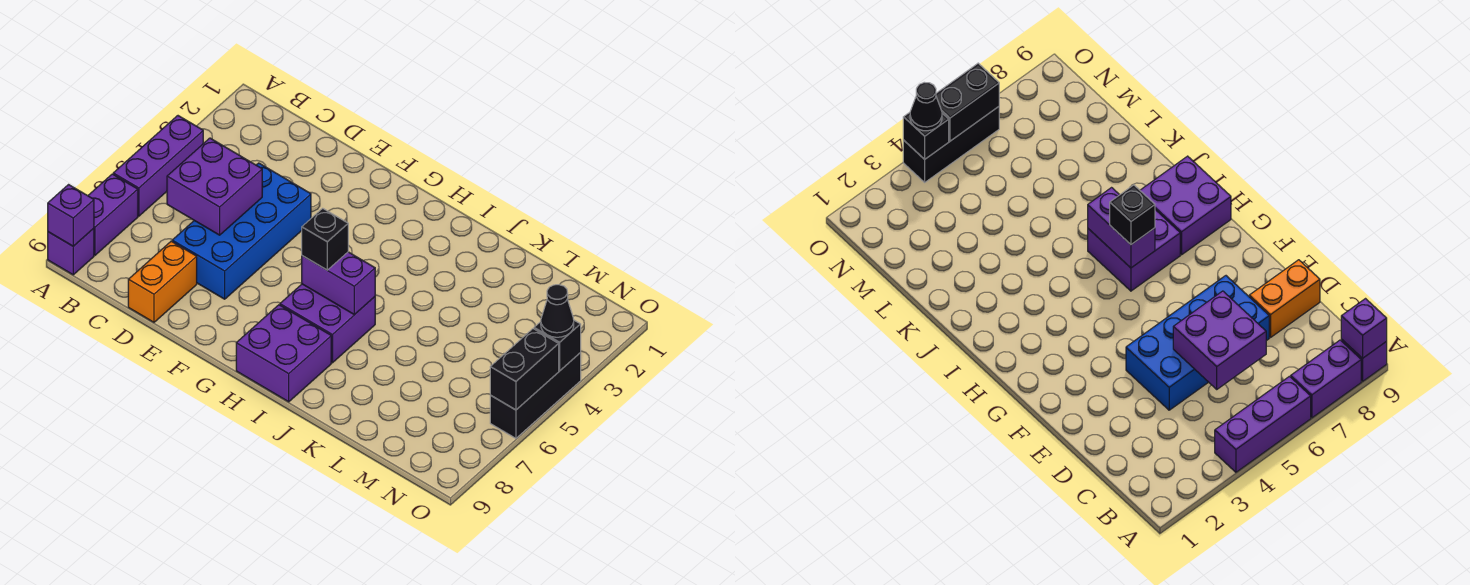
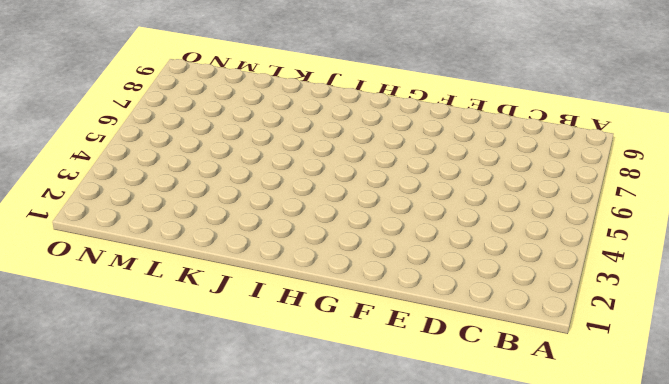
none -> purple brick A4:A6 level 1
none -> purple brick A7:A8 level 1
none -> purple brick A9 level 1

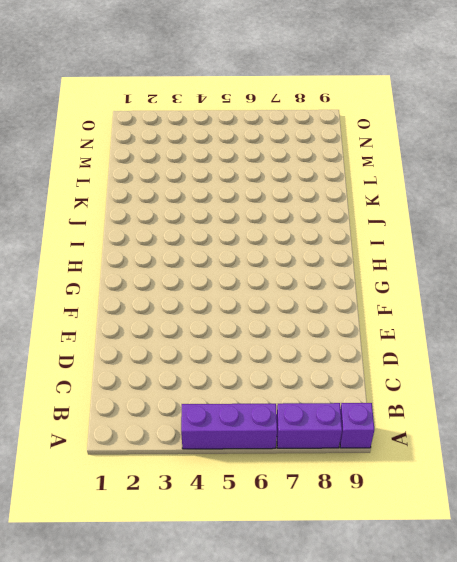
none -> blue brick D4:E7 level 1
none -> orange brick D8:D9 level 1
none -> purple brick H6:I7 level 1

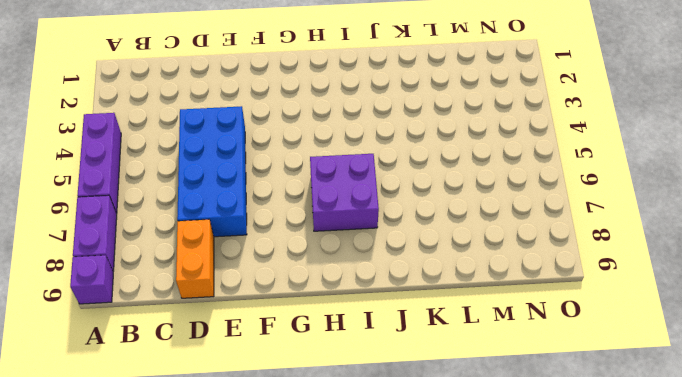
none -> purple brick H8:I9 level 1
none -> black brick O4:O6 level 1
none -> purple brick A9 level 2

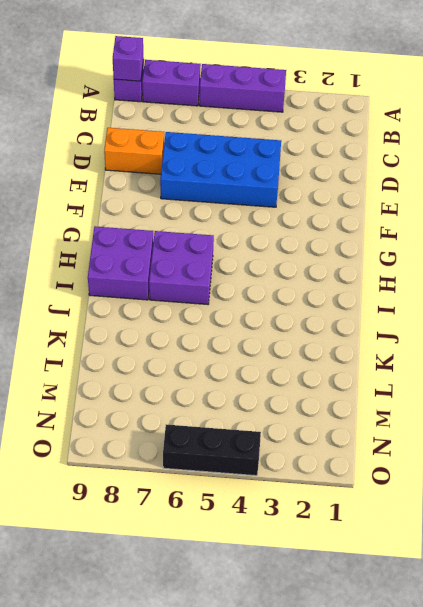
none -> purple brick C5:D6 level 2
none -> purple brick H6:I6 level 2
none -> black brick O4 level 2

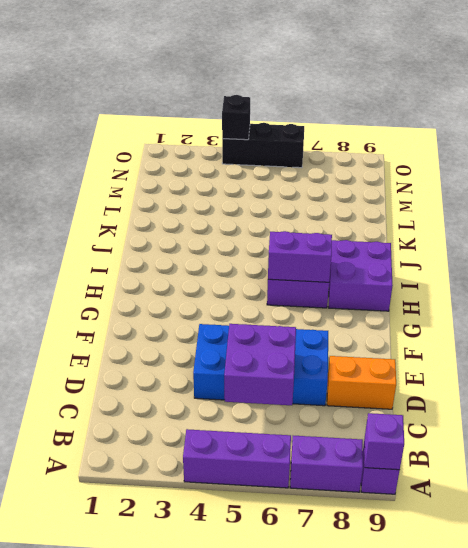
purple brick H6:H7 level 2 -> purple brick H6:I6 level 2
none -> black brick O5:O6 level 2
none -> black brick H6 level 3
none -> black cone O4 level 3

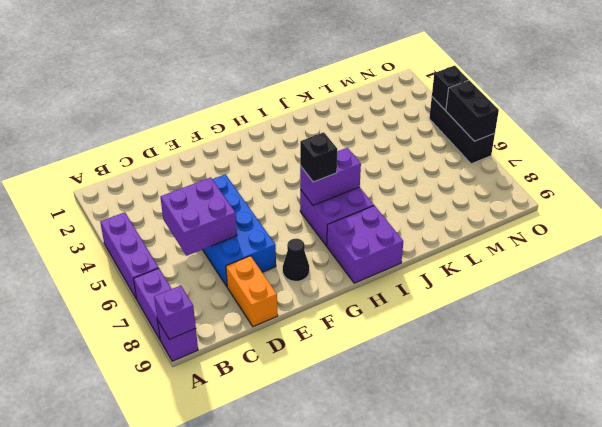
black cone F8 level 1 -> black cone O4 level 3

